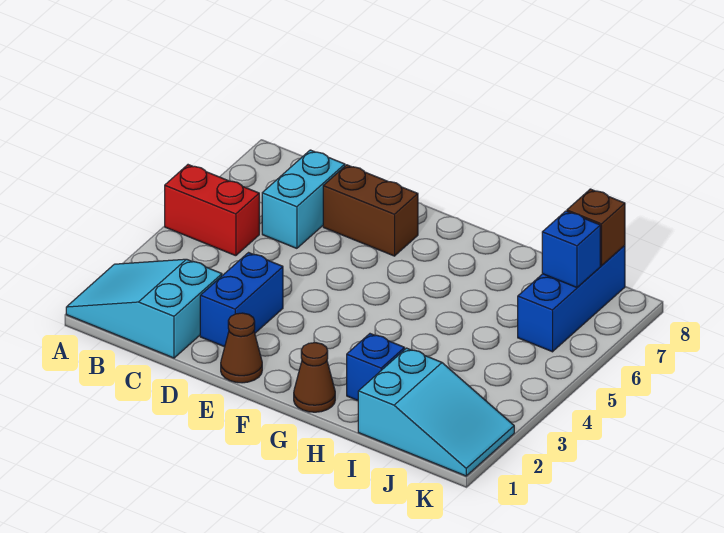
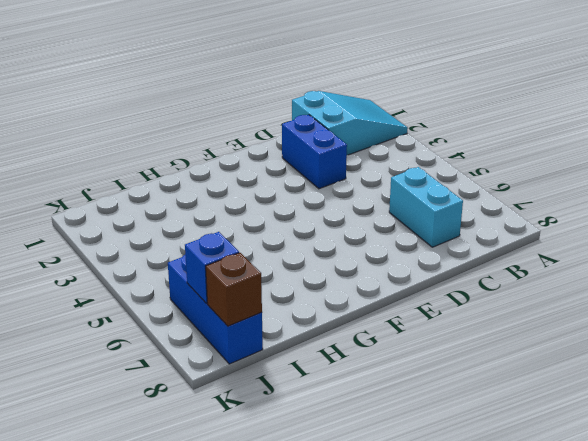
none -> red brick A5:B5 level 1
none -> brown brick D7:E7 level 1
none -> brown cone E1 level 1

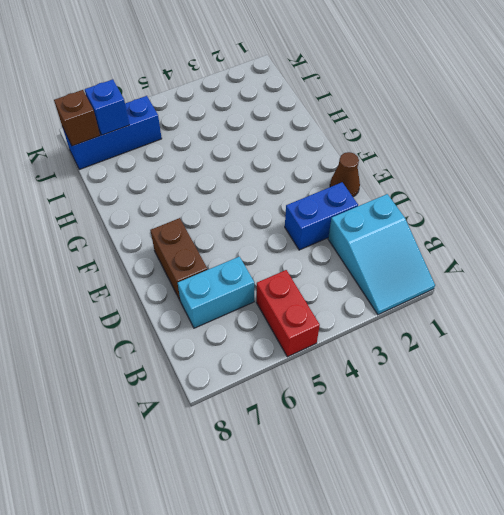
none -> brown cone G1 level 1
none -> blue brick H2 level 1
none -> cyan slope I1:K2 level 1 top I

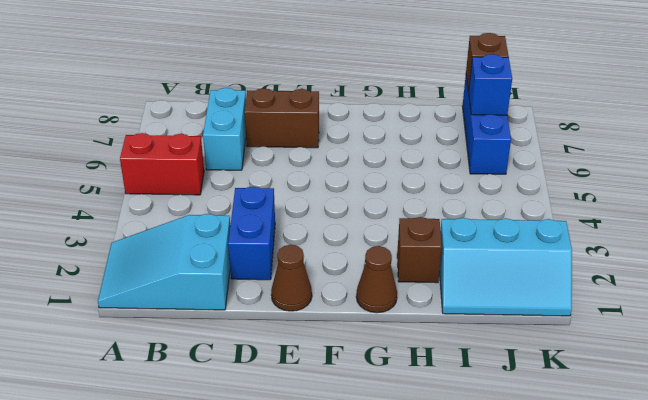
brown brick H2 level 1 -> blue brick H2 level 1
cyan slope I1:K2 level 1 top 2 -> cyan slope I1:K2 level 1 top I

